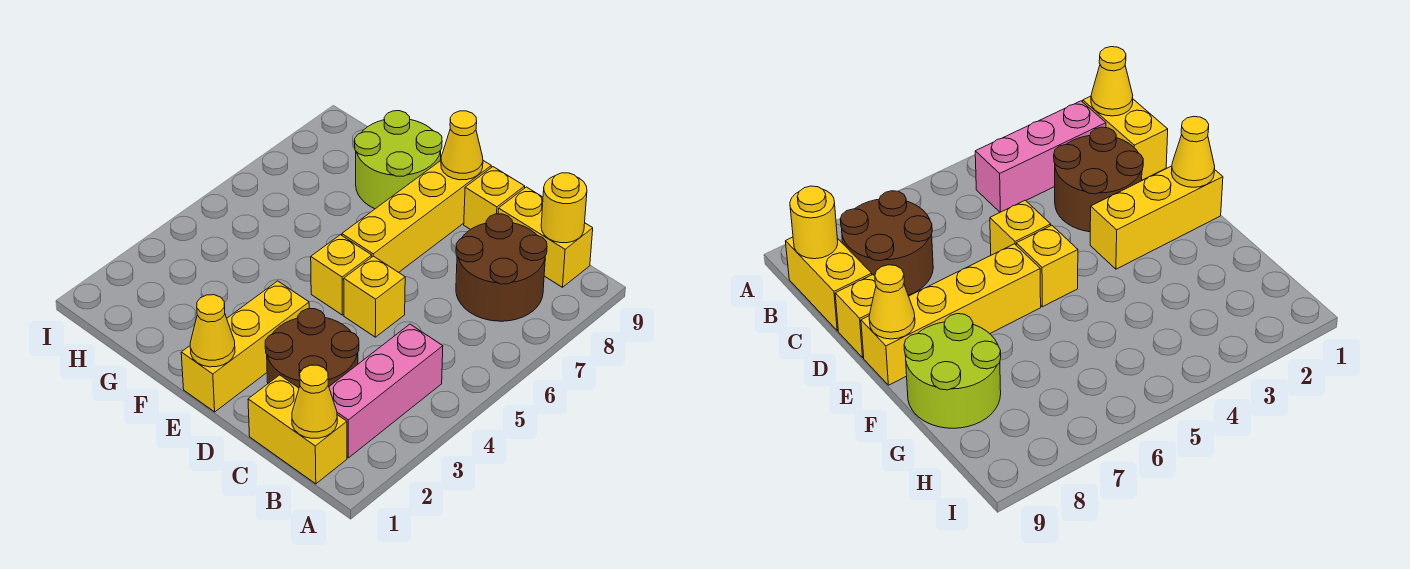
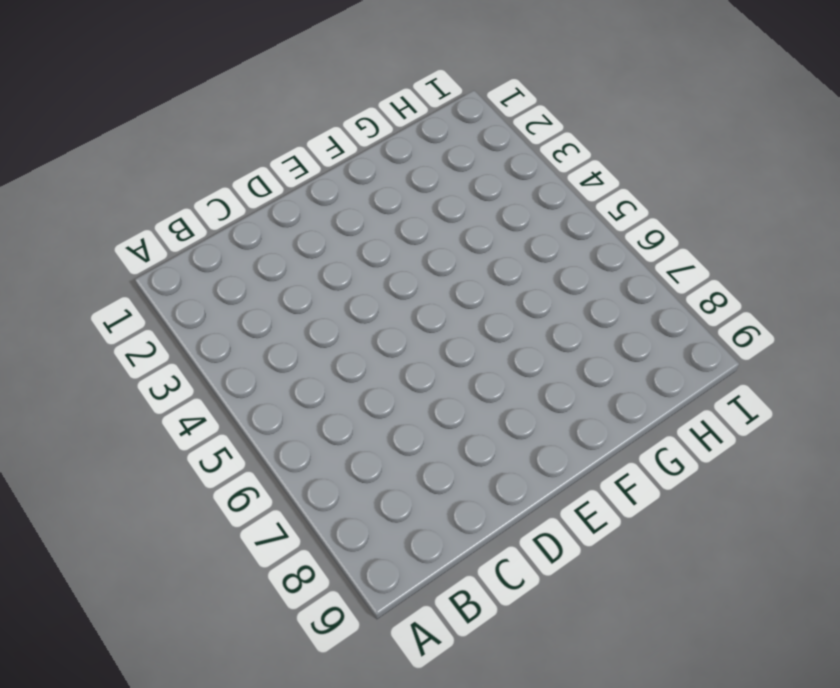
none -> yellow brick B1:C1 level 1
none -> pink brick B2:B4 level 1
none -> brown round brick B7:C8 level 1

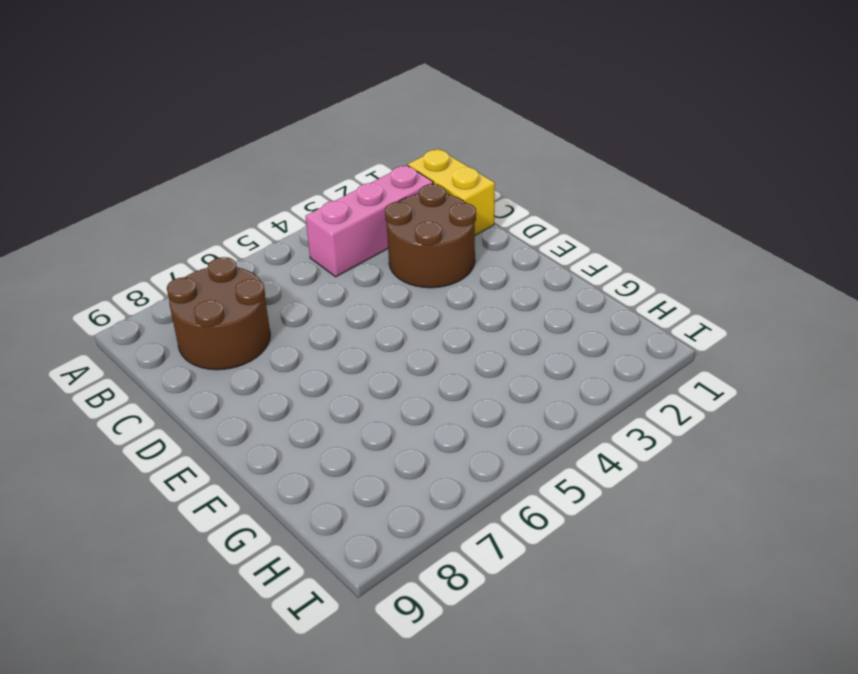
none -> yellow brick B9:C9 level 1
none -> yellow brick D5 level 1
none -> yellow brick D9 level 1

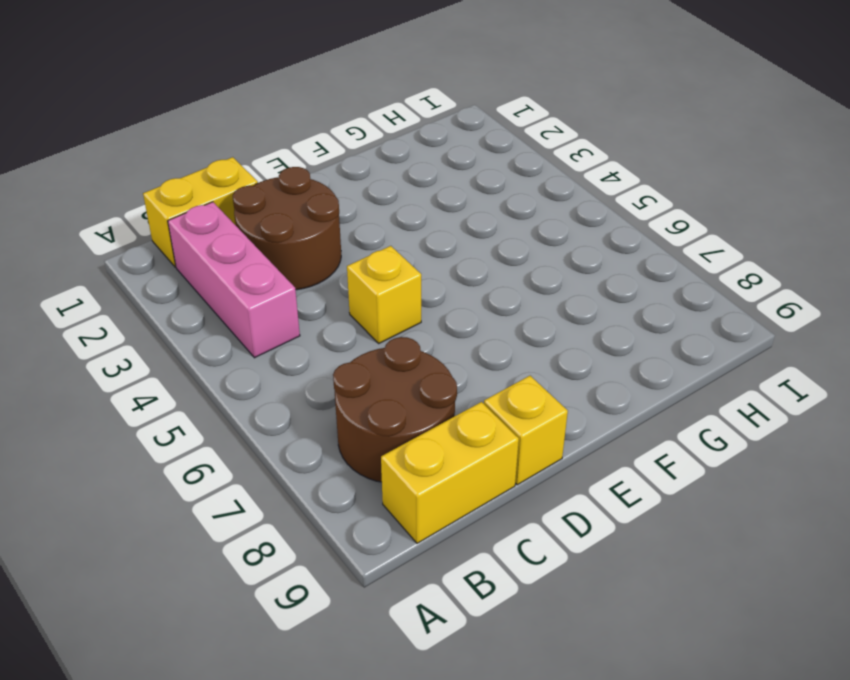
none -> yellow brick E1:E3 level 1
none -> yellow brick E5 level 1
none -> yellow brick E6:E9 level 1

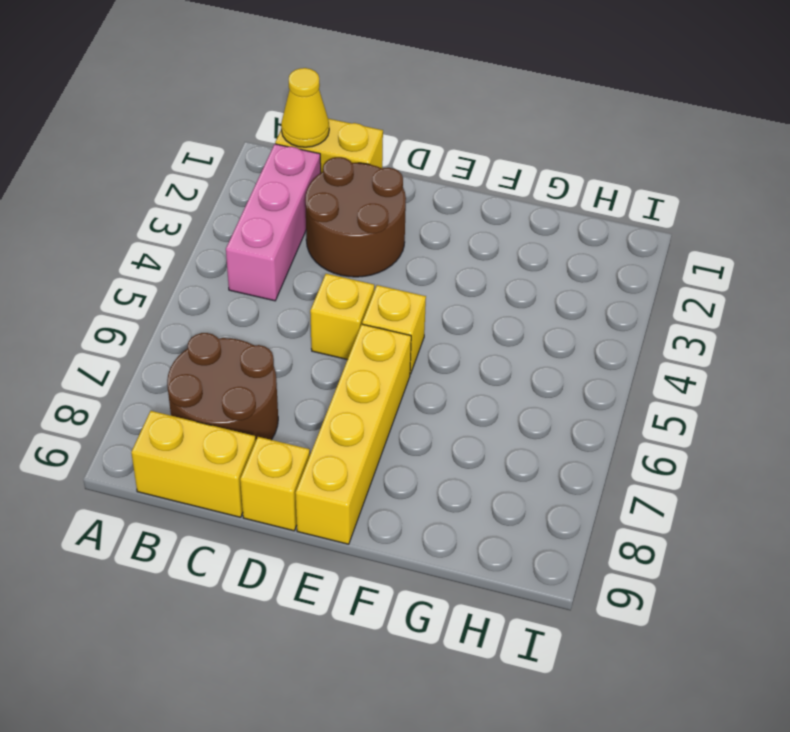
none -> yellow brick E1:E3 level 1
none -> lime round brick F8:G9 level 1
none -> yellow round brick B9 level 2

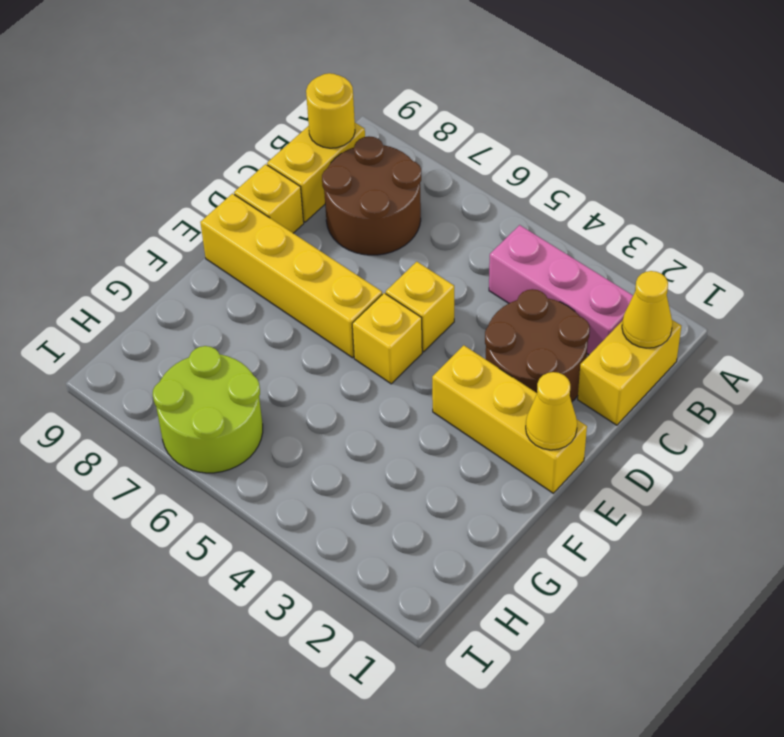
lime round brick H6:I7 level 1 -> lime round brick F8:G9 level 1
none -> yellow cone E9 level 2

